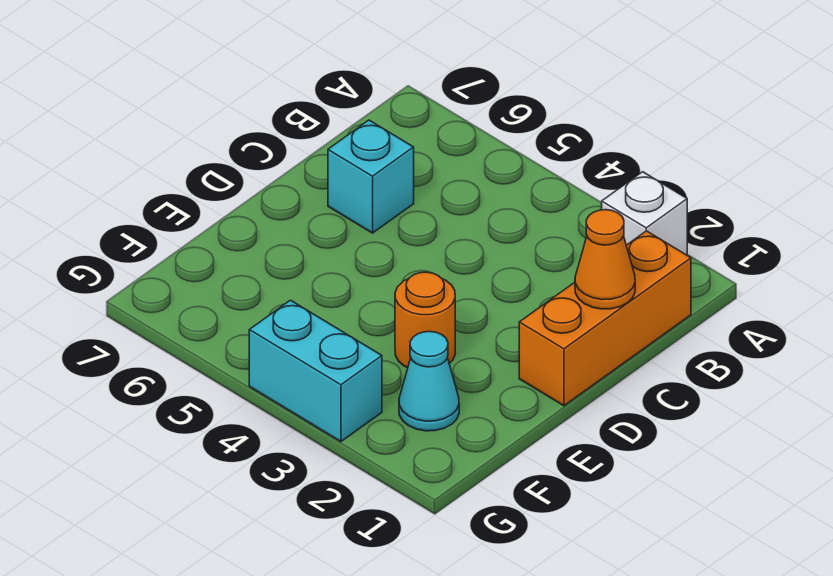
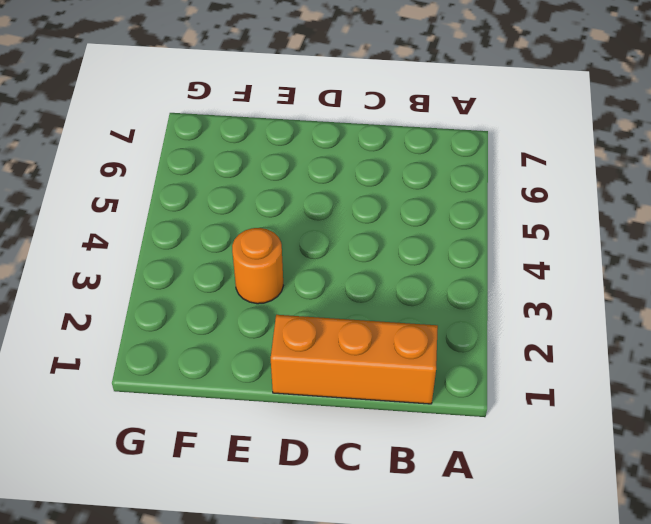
none -> white brick A2 level 1
none -> cyan brick C6 level 1

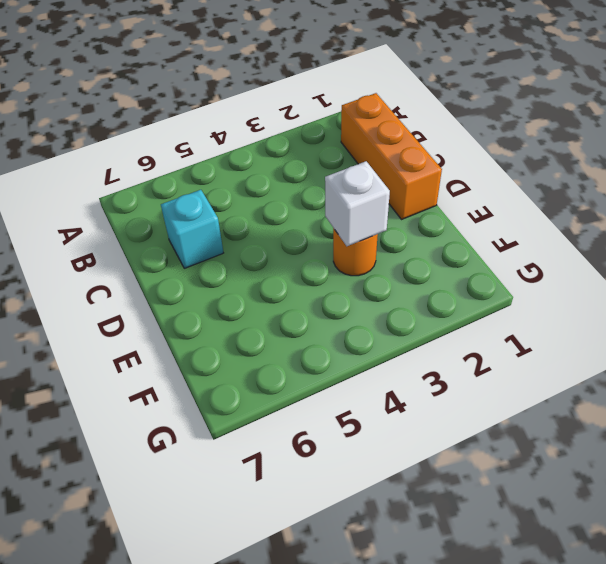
white brick E3 level 2 -> white brick A2 level 1
none -> cyan cone F2 level 1
none -> cyan brick G3:G4 level 1

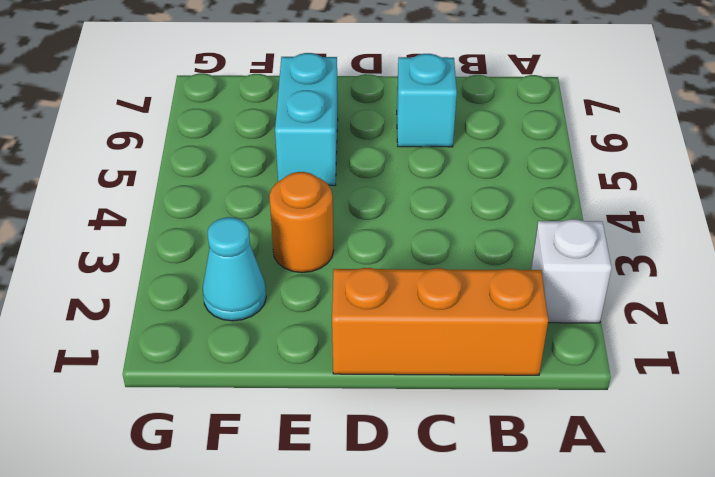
cyan brick E5:E6 level 1 -> cyan brick G3:G4 level 1
none -> orange cone C1 level 2

